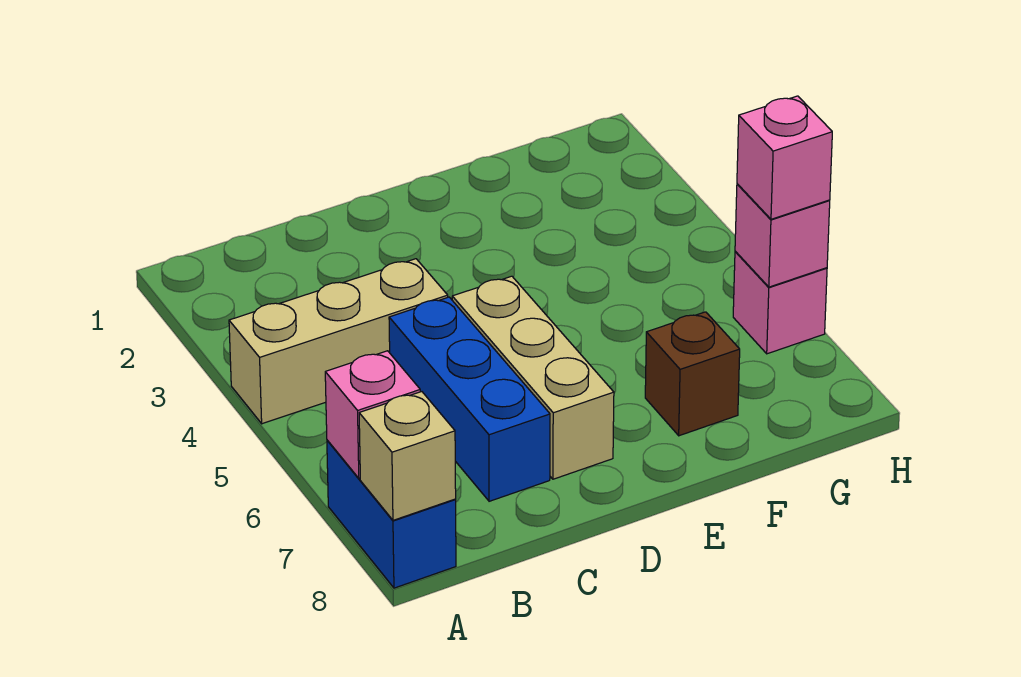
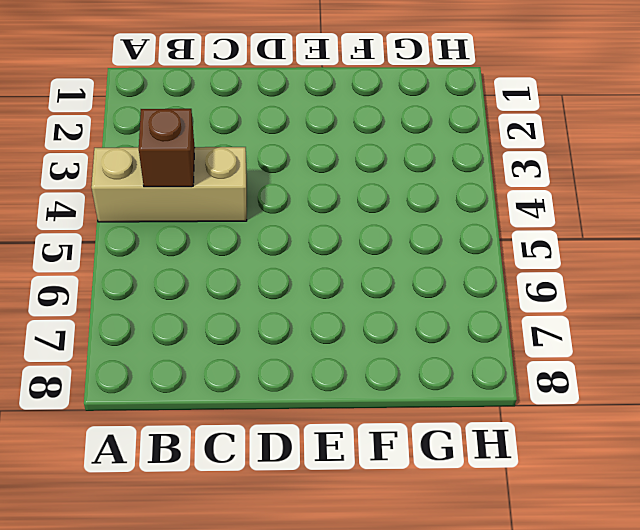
brown brick B4 level 2 -> brown brick F7 level 1
none -> blue brick A7:A8 level 1
none -> blue brick C5:C7 level 1

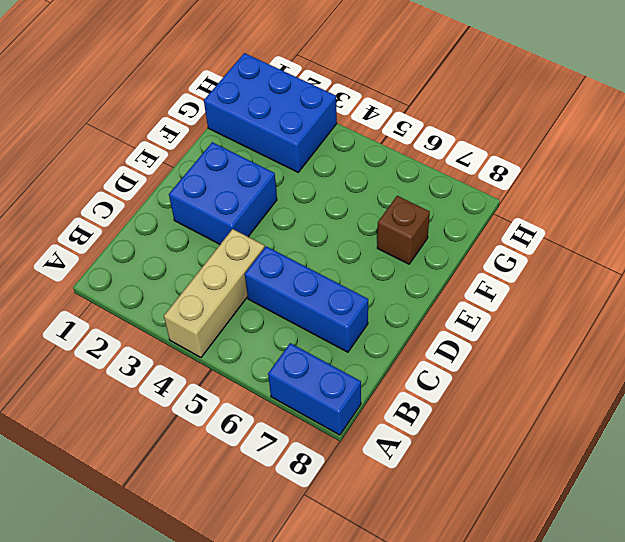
blue brick D2:E3 level 1 -> none
blue brick G1:H3 level 1 -> none
none -> tan brick D5:D7 level 1
none -> pink brick H6 level 1

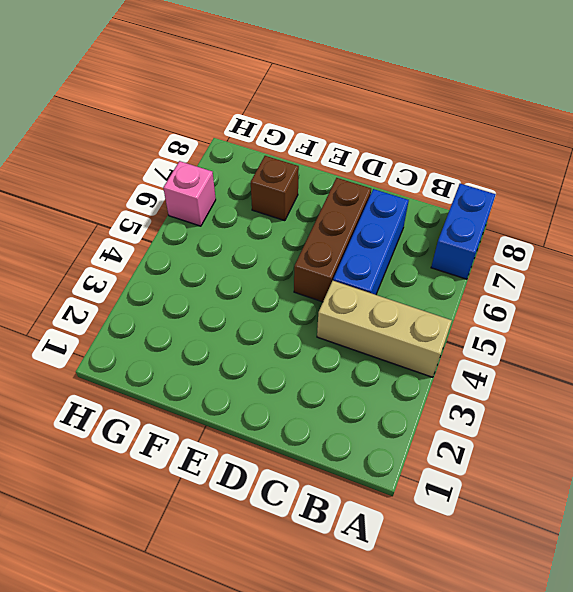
brown brick D5:D7 level 1 -> tan brick D5:D7 level 1
none -> pink brick A7 level 2
none -> tan brick A8 level 2

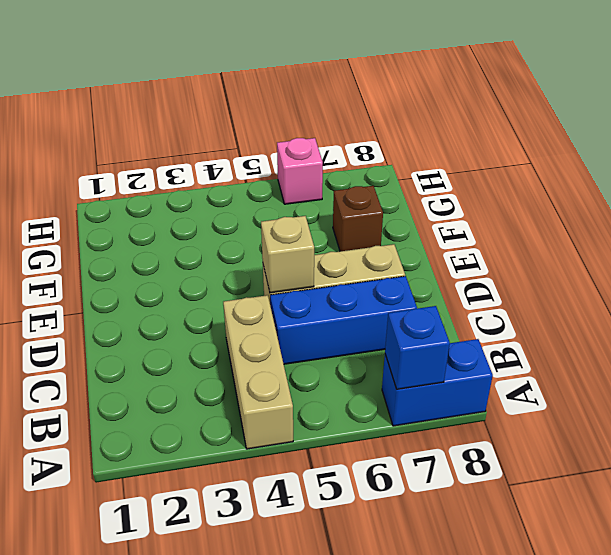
blue brick A7 level 2 -> pink brick A7 level 2
tan brick D5 level 2 -> tan brick A8 level 2
none -> pink brick H6 level 2
none -> pink brick H6 level 3

